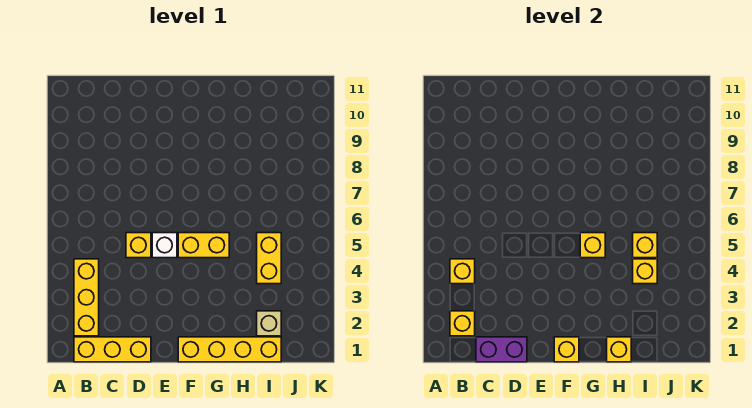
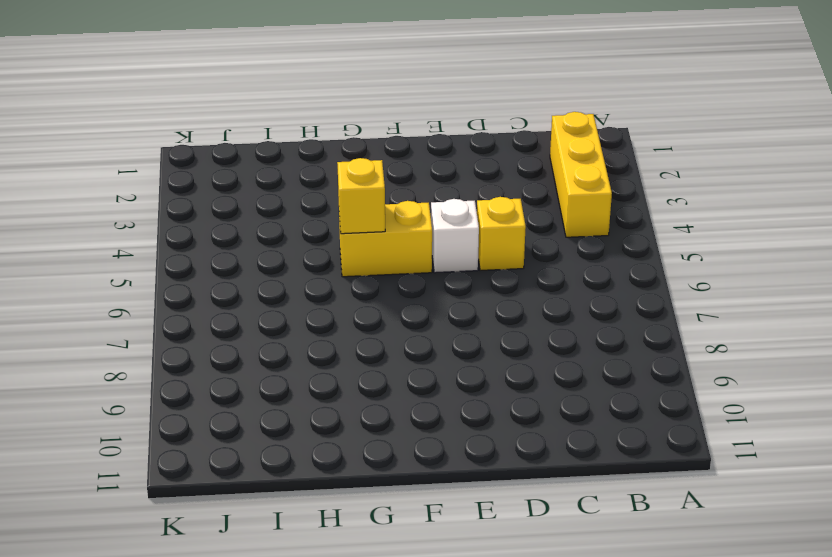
none -> yellow brick B1:D1 level 1
none -> yellow brick F1:I1 level 1
none -> tan brick I2 level 1

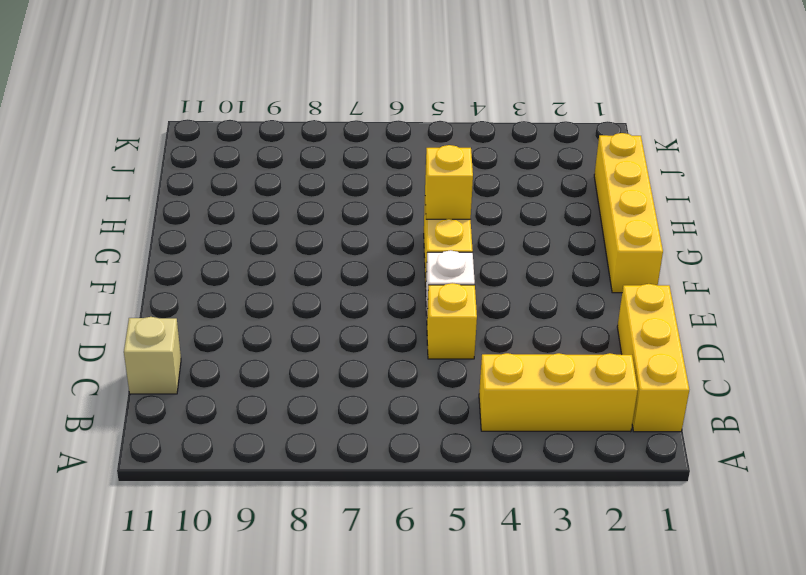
tan brick C11 level 1 -> tan brick I2 level 1
none -> yellow brick I4:I5 level 1
none -> yellow brick B2 level 2
none -> yellow brick B4 level 2

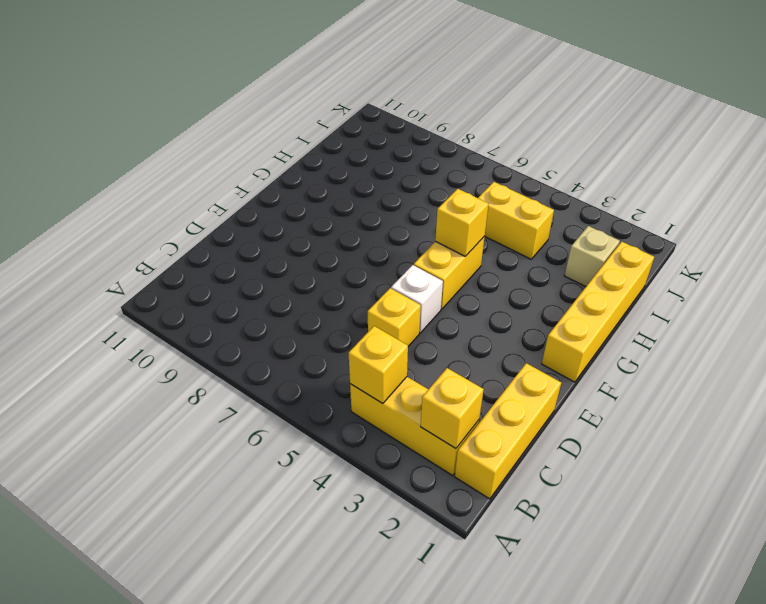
none -> purple brick C1:D1 level 2
none -> yellow brick F1 level 2
none -> yellow brick H1 level 2

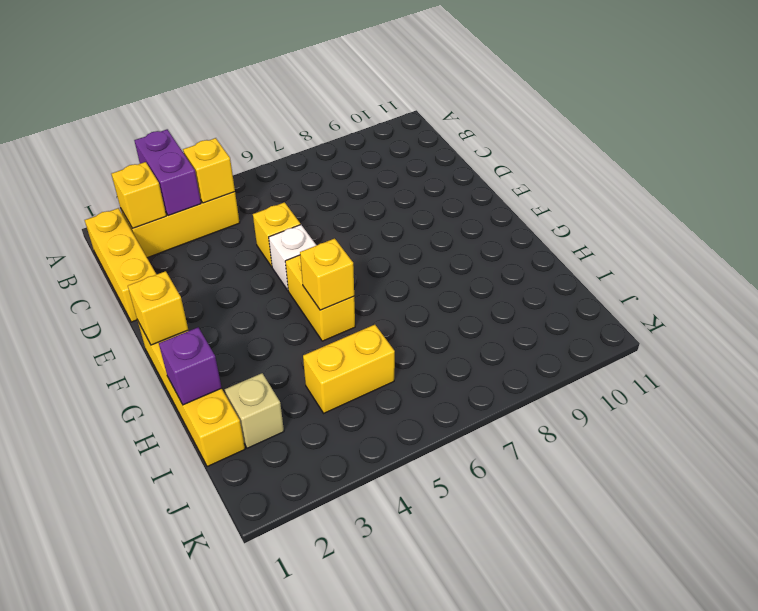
purple brick A3:B3 level 2 -> purple brick C1:D1 level 2
purple brick H1 level 2 -> yellow brick H1 level 2
none -> yellow brick I4 level 2
none -> yellow brick I5 level 2

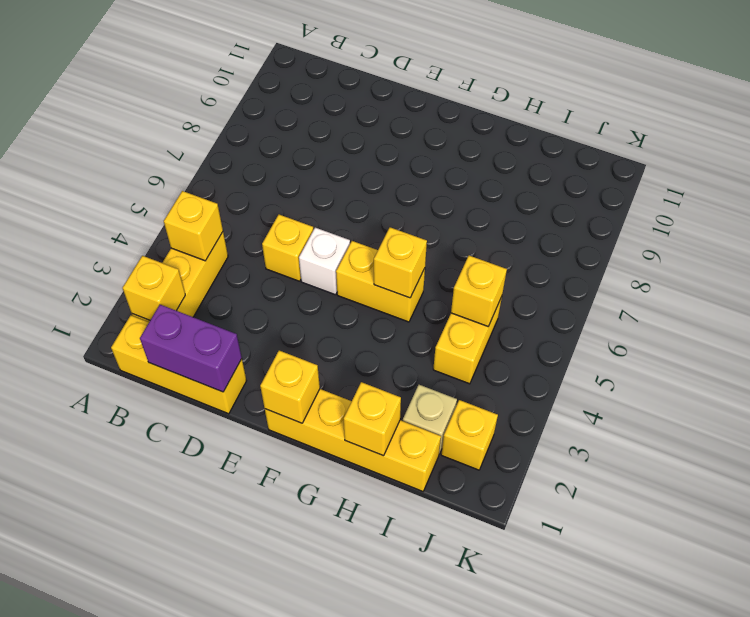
yellow brick J2 level 1 -> yellow brick I4 level 2

